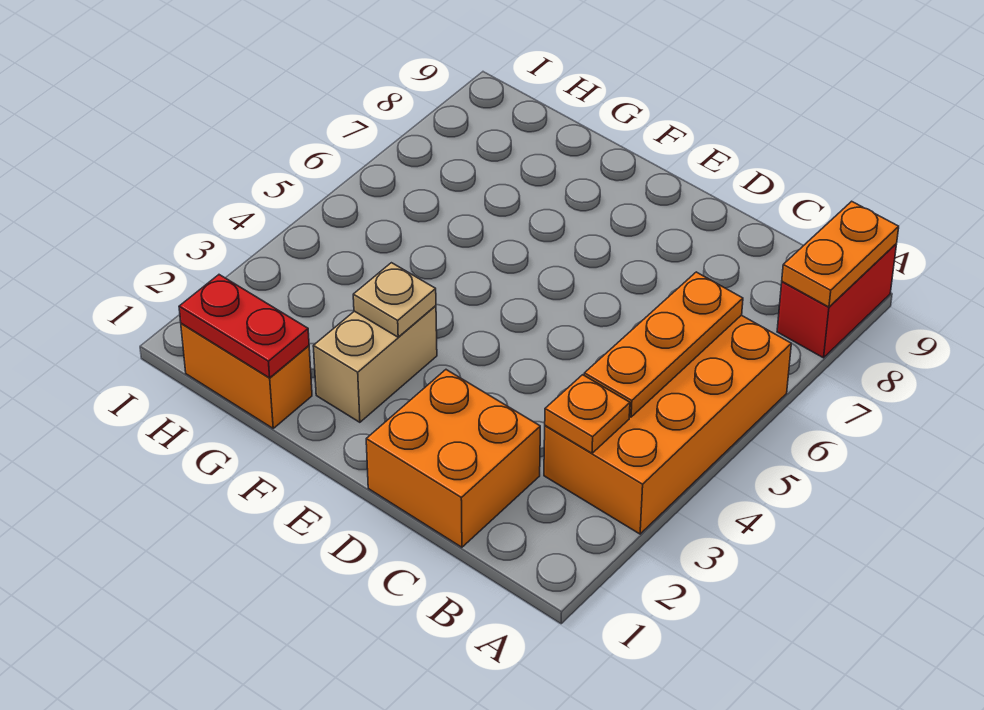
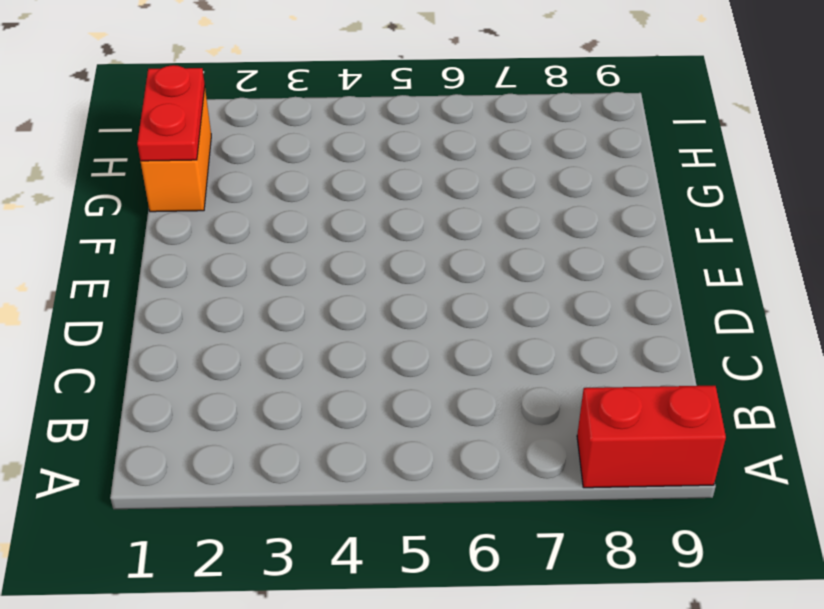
none -> orange brick A3:B6 level 1
none -> orange brick C1:D2 level 1

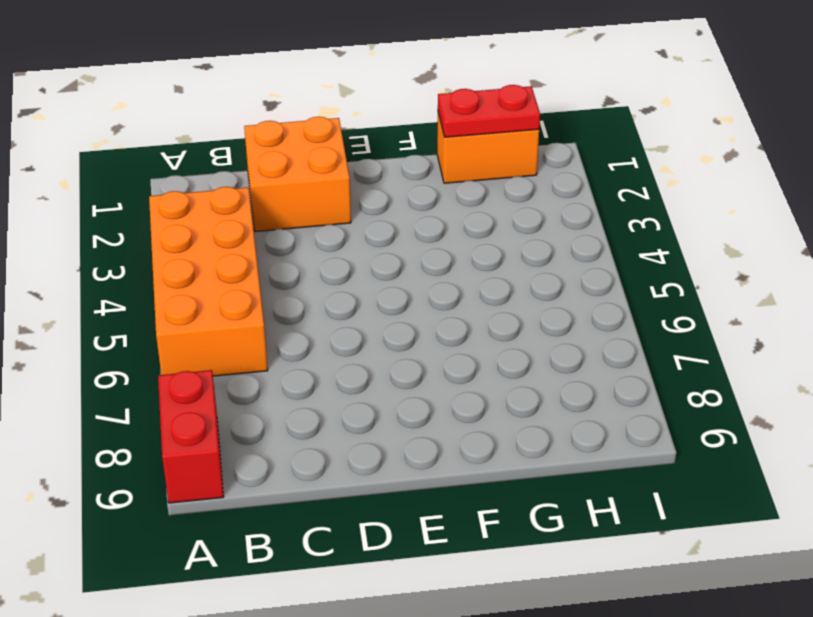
none -> tan brick F2:F3 level 1
none -> orange plate A8:A9 level 2

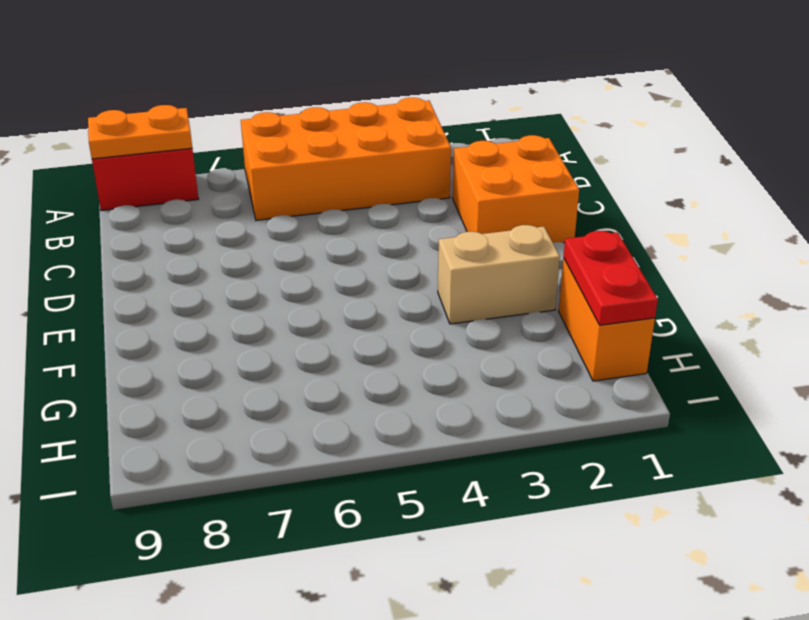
none -> orange plate B3 level 2
none -> orange plate B4:B6 level 2

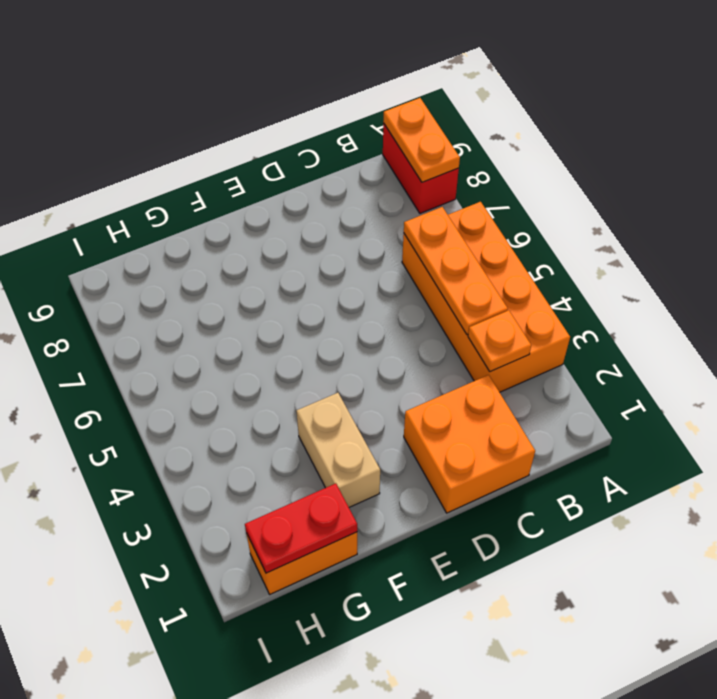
none -> tan plate F3 level 2

